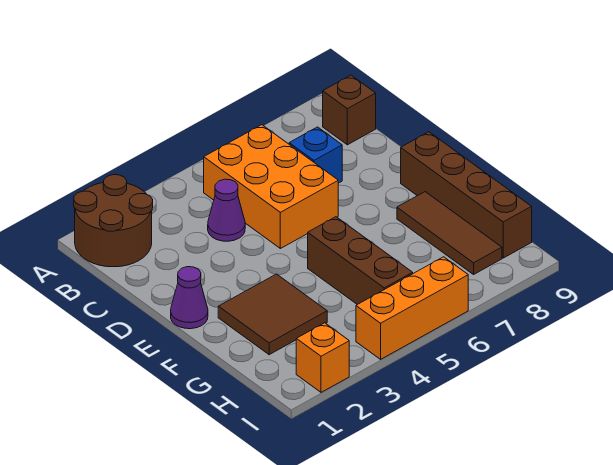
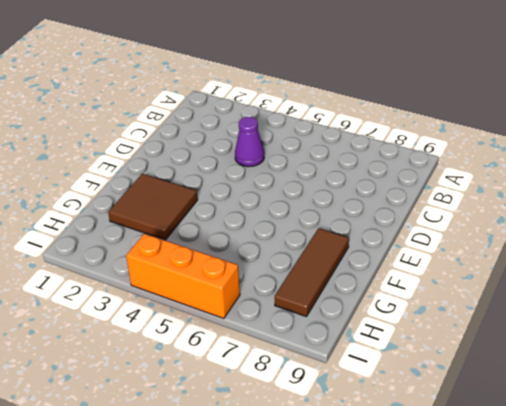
none -> brown round brick A1:B2 level 1
none -> orange brick B5:D6 level 1
none -> brown brick B9 level 1

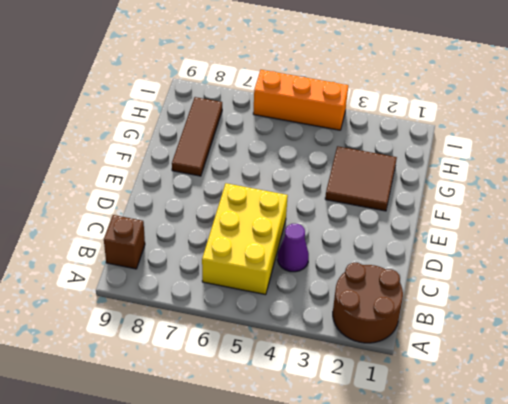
yellow brick B5:D6 level 1 -> orange brick B5:D6 level 1
none -> blue brick C7 level 1
none -> purple cone E1 level 1
none -> brown brick E9:H9 level 1

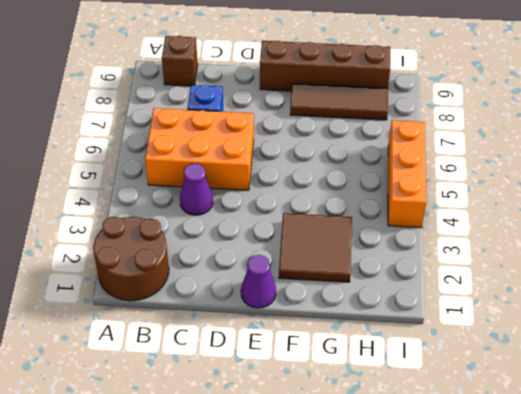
none -> brown brick F5:H5 level 1
none -> orange brick I2 level 1

